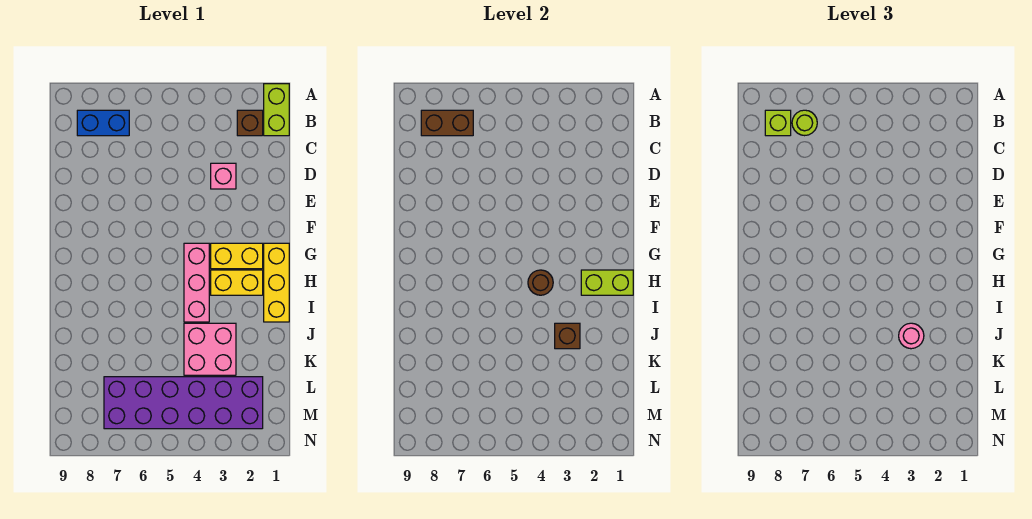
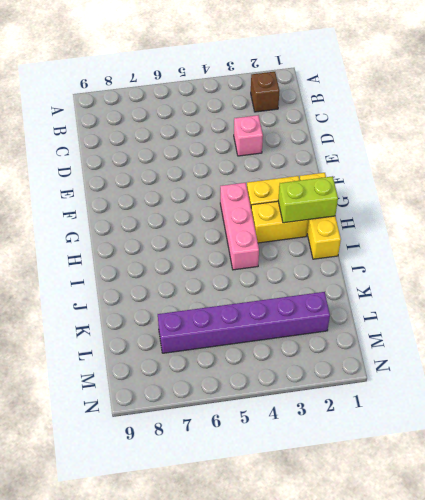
purple brick L2:L7 level 1 -> purple brick L2:M7 level 1
none -> lime brick A1:B1 level 1
none -> blue brick B7:B8 level 1
none -> pink brick J3:K4 level 1

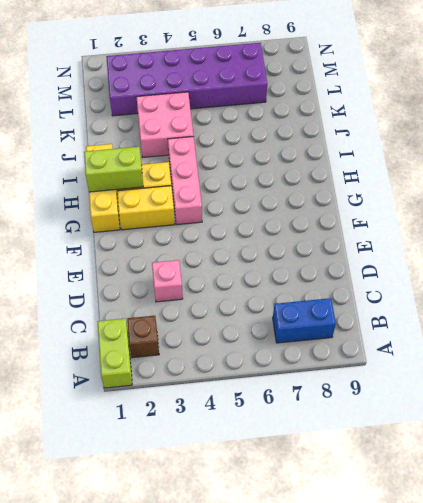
none -> brown brick B7:B8 level 2
none -> brown round brick H4 level 2
none -> brown brick J3 level 2

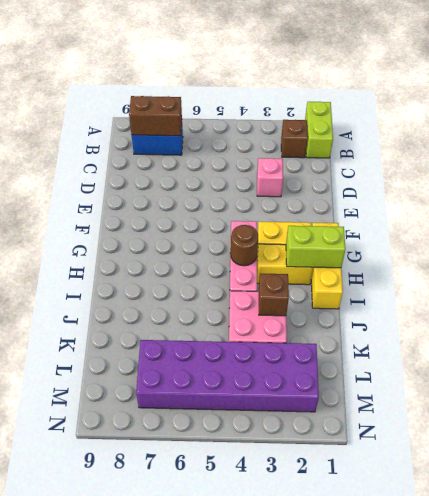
none -> lime round brick B7 level 3
none -> lime brick B8 level 3
none -> pink round brick J3 level 3

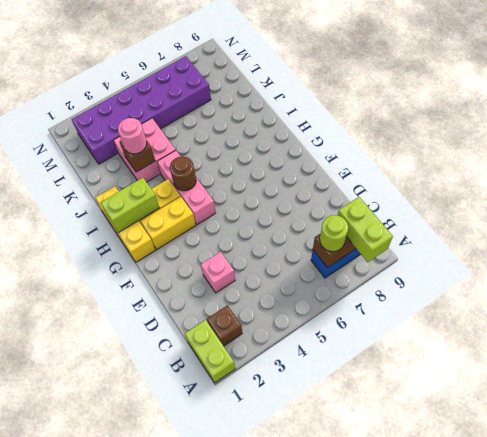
lime brick A8:B8 level 3 -> lime brick B8 level 3

